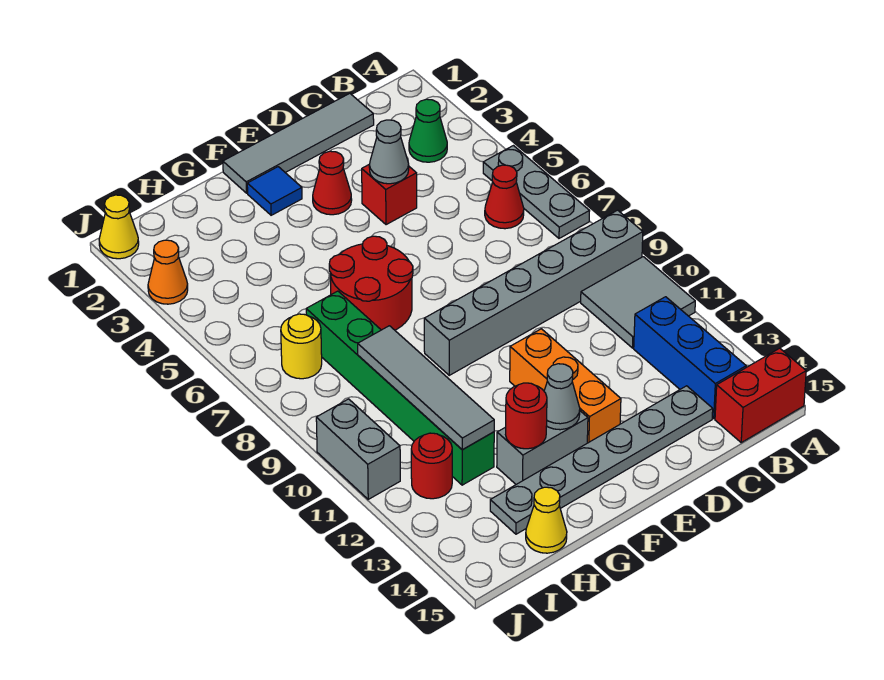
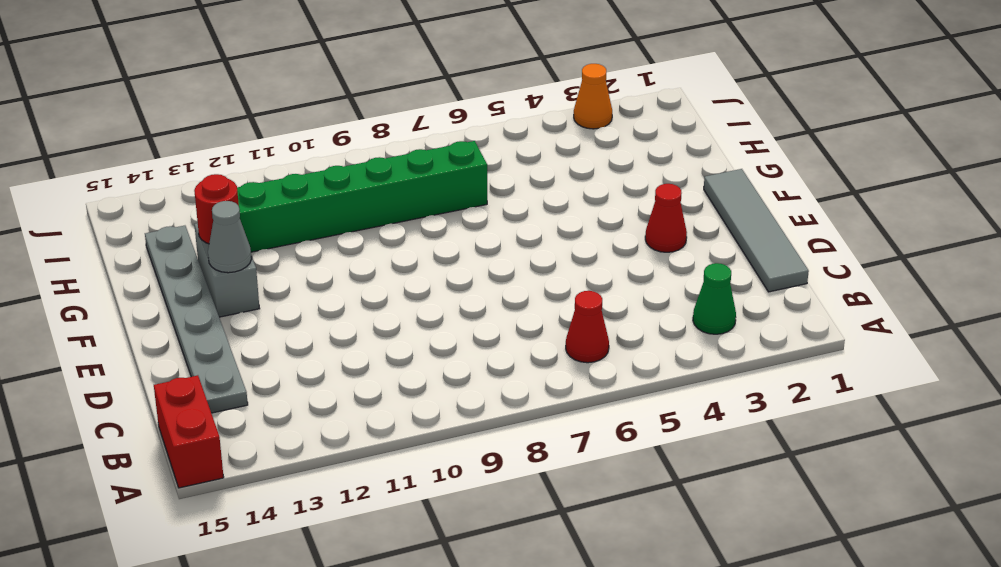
none -> grey plate A5:A7 level 1
none -> grey brick A9:F9 level 1
none -> grey tile A10:B11 level 1

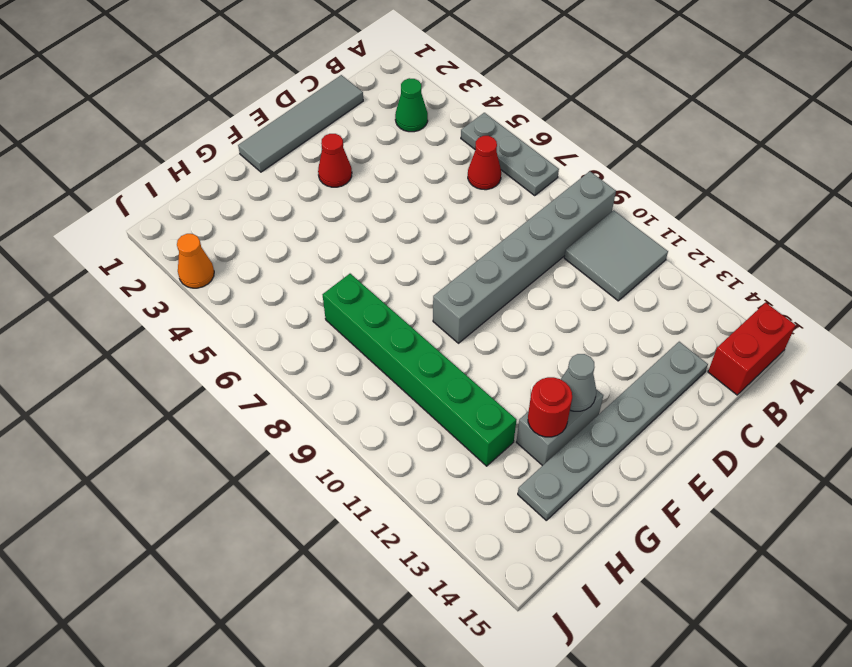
none -> blue brick B12:B14 level 1
none -> red brick D4 level 1
none -> orange brick E11:E13 level 1

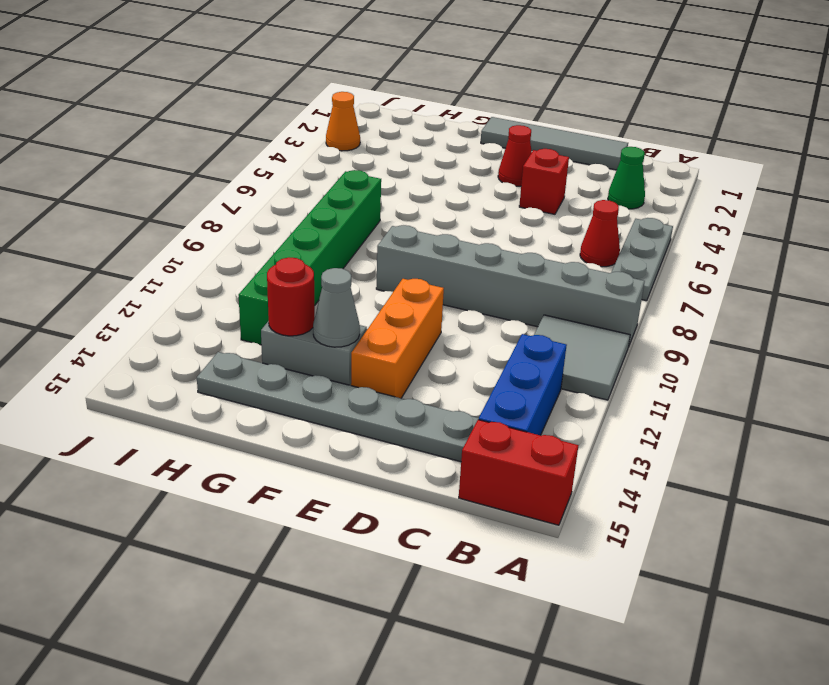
none -> blue tile F2 level 1
none -> red round brick F6:G7 level 1
none -> yellow cone H15 level 1

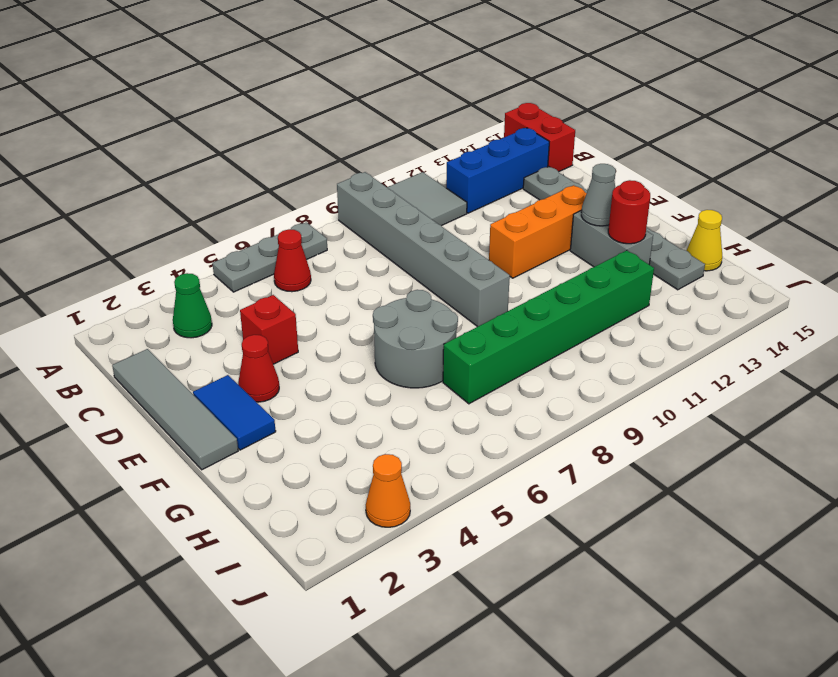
blue tile E2:F2 level 1 -> blue tile F2 level 1
grey round brick F6:G7 level 1 -> red round brick F6:G7 level 1
none -> yellow round brick I7 level 1
none -> red round brick I12 level 1
none -> yellow cone J1 level 1

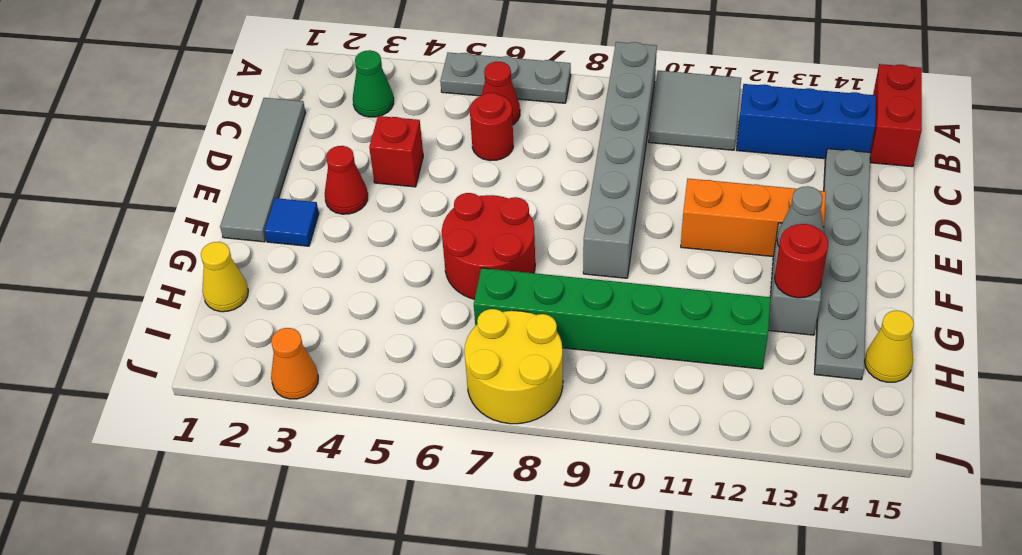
red round brick C6 level 1 -> red round brick I12 level 1
yellow cone H1 level 1 -> yellow cone J1 level 1
yellow round brick I7:J8 level 1 -> yellow round brick I7 level 1
none -> grey brick J10:J11 level 1
none -> grey cone D4 level 2
none -> grey tile H9:H12 level 2

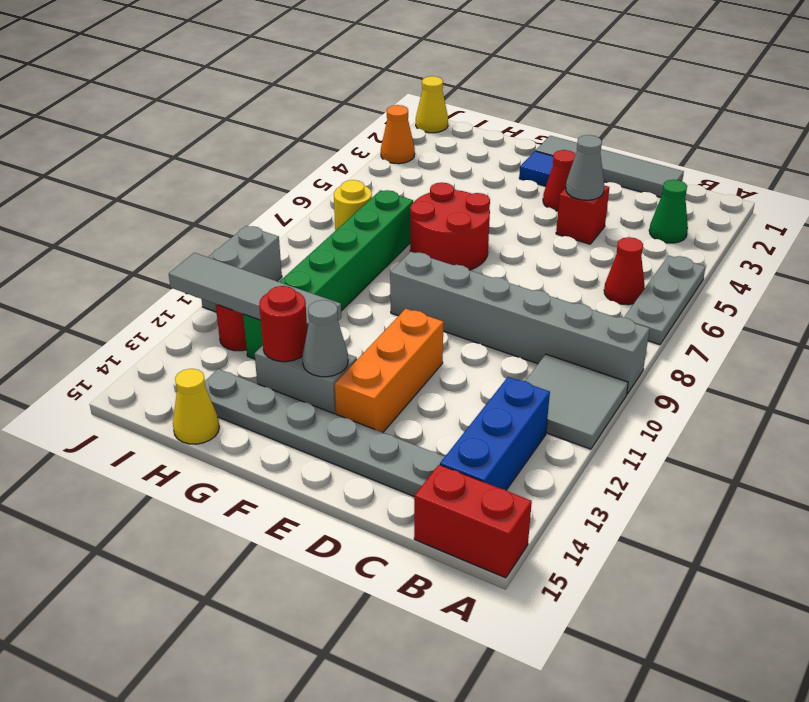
grey tile G12:J12 level 2 -> grey tile H9:H12 level 2

